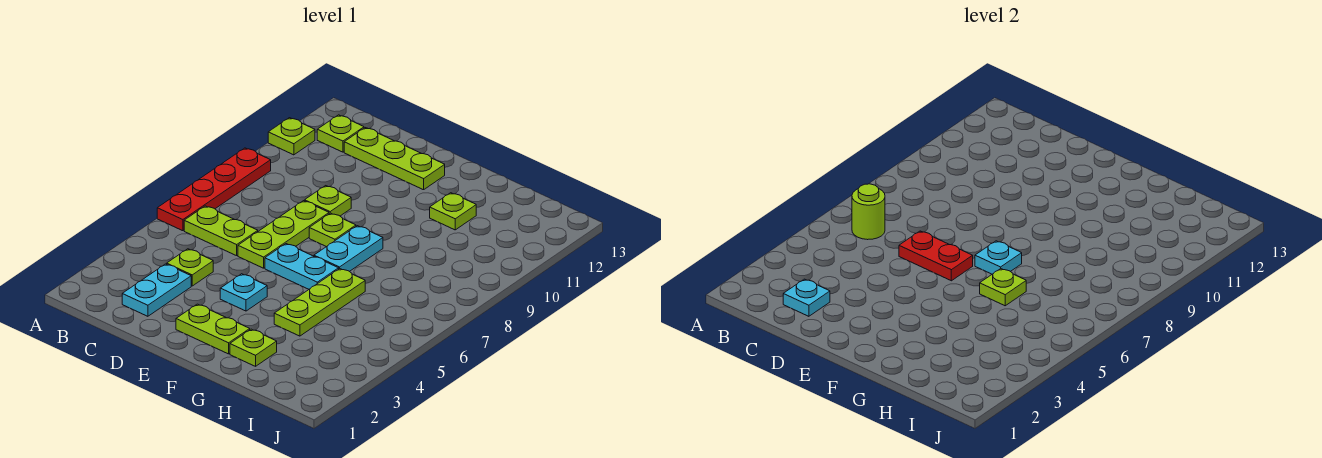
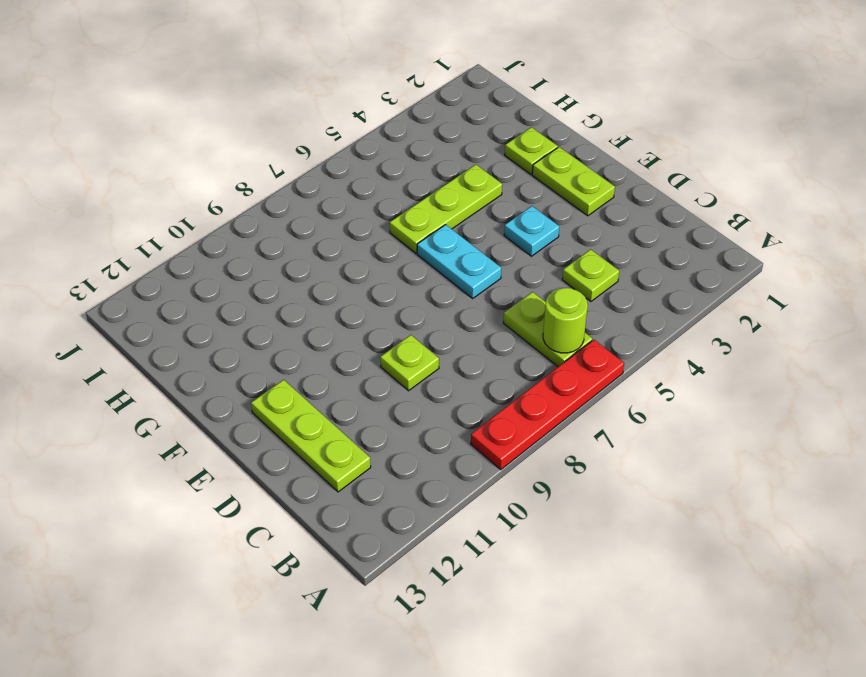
none -> lime plate A11 level 1
none -> lime plate B12 level 1
none -> cyan plate C2:C3 level 1

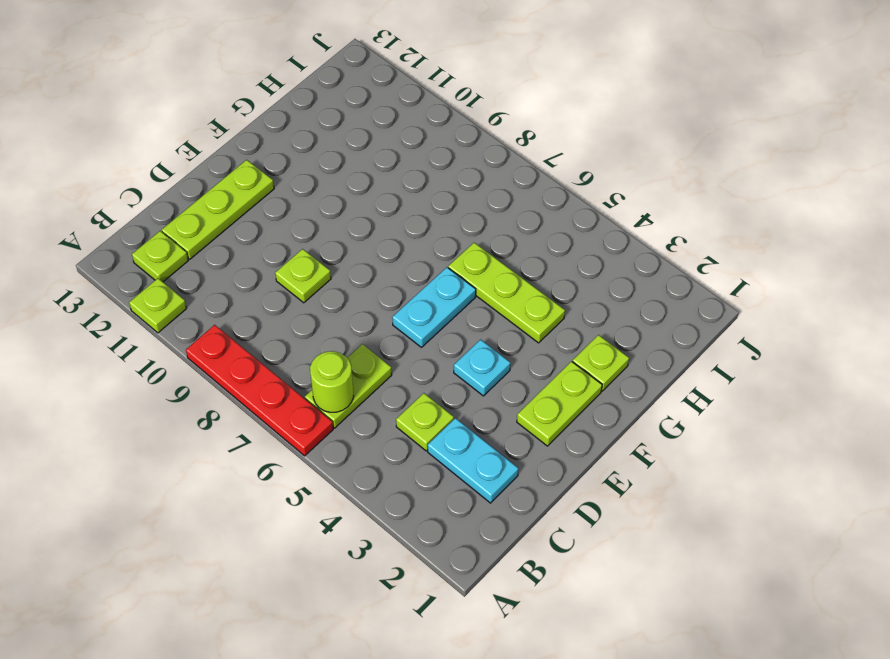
none -> lime plate D6:D8 level 1
none -> lime plate E8 level 1
none -> cyan plate F7:F8 level 1

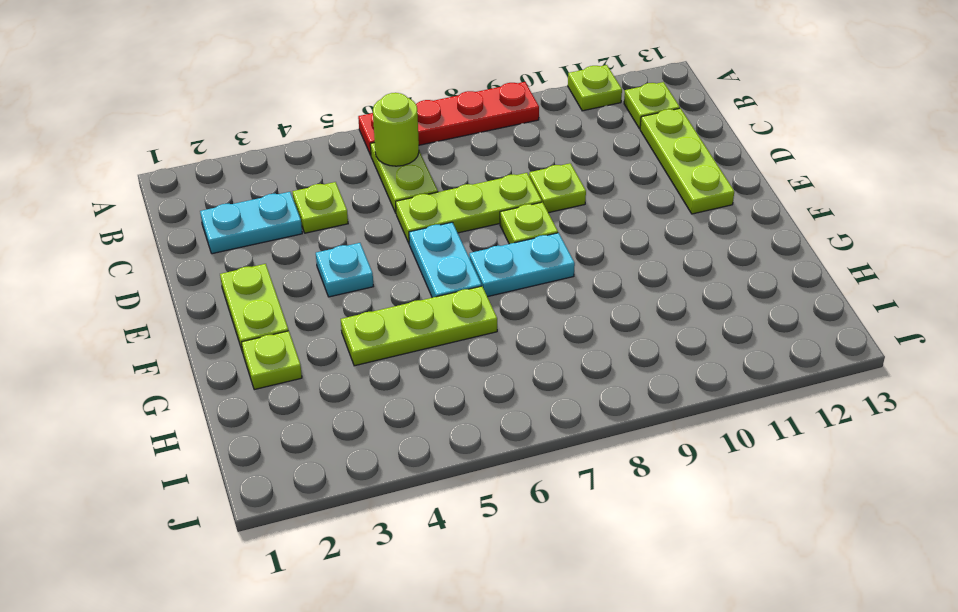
none -> lime plate G11 level 1
none -> cyan plate C2 level 2
none -> red plate D6:E6 level 2

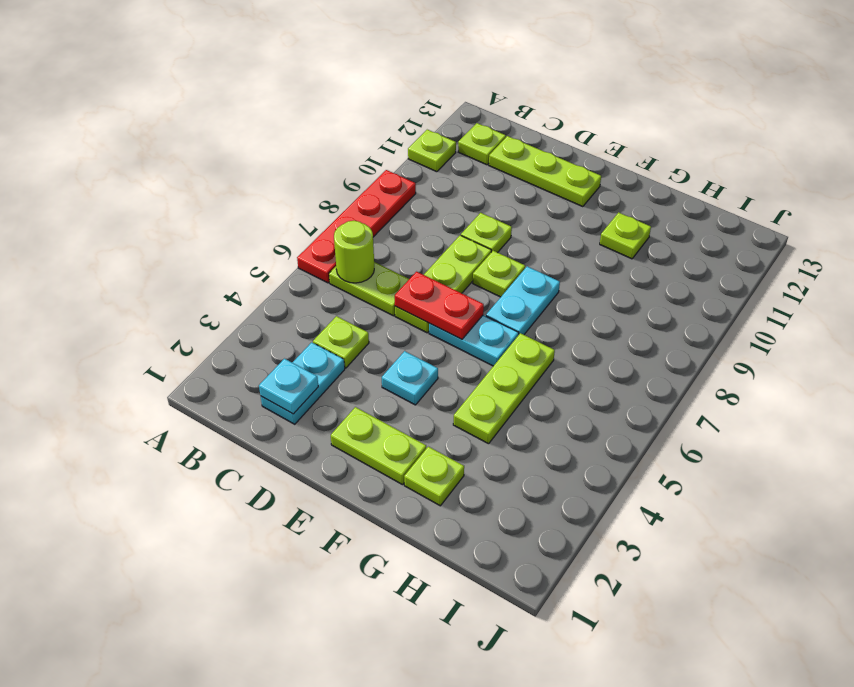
none -> cyan plate F7 level 2
none -> lime plate G6 level 2

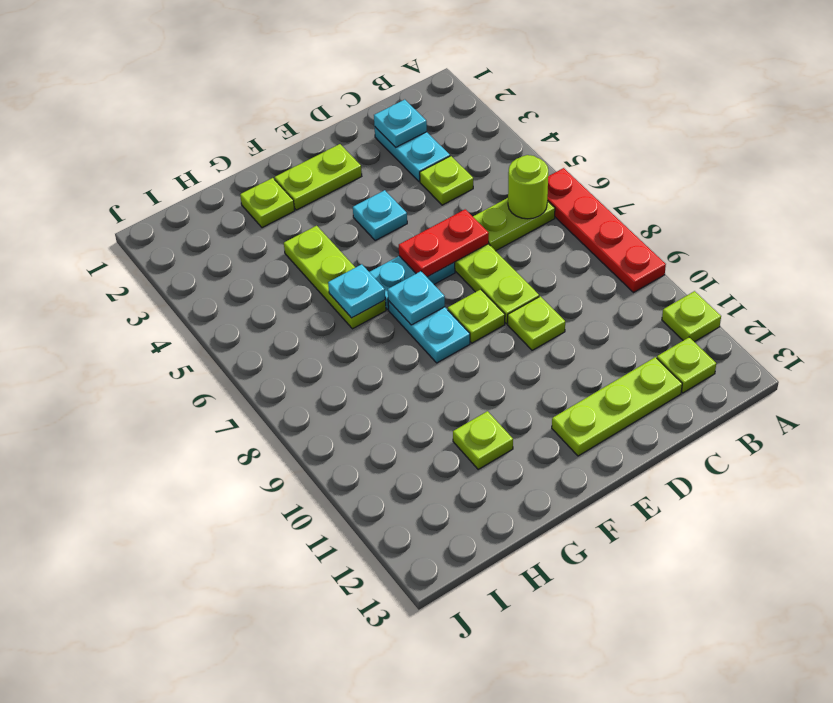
cyan plate G6 level 2 -> lime plate G6 level 2

